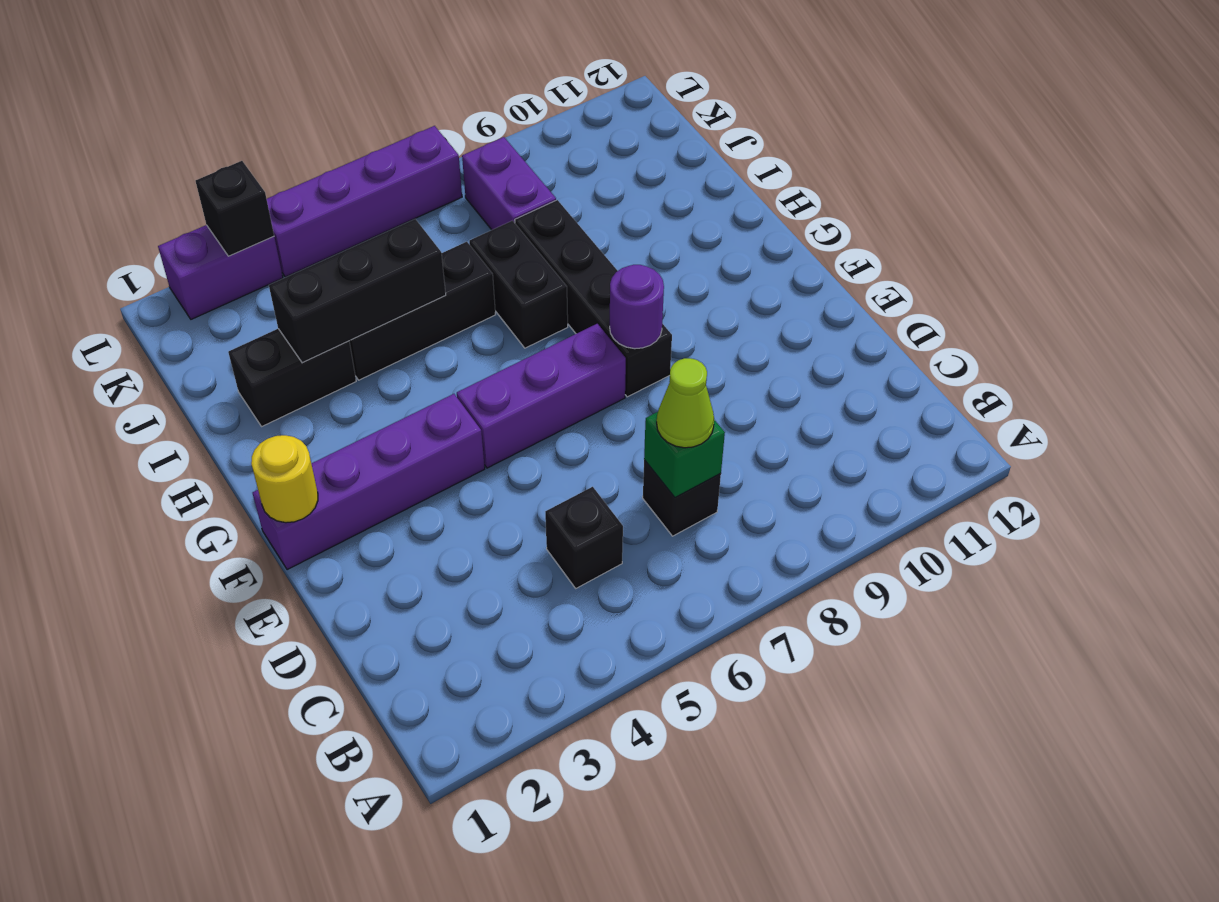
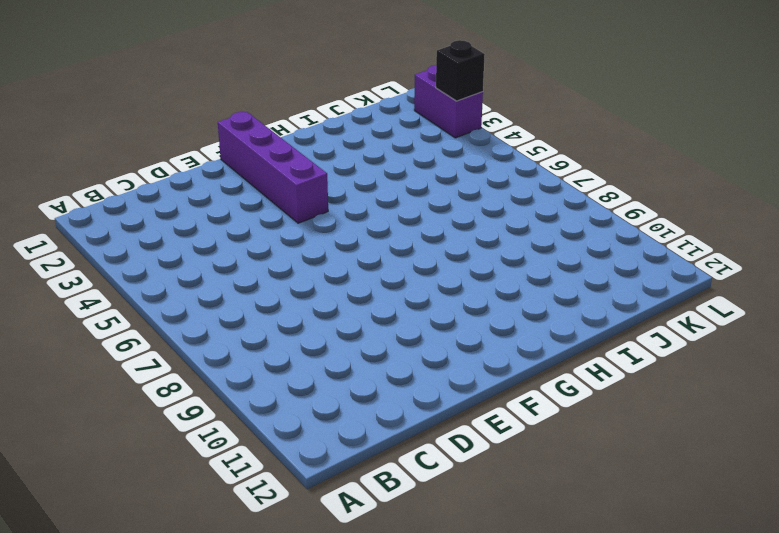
none -> black brick C5 level 1
none -> black brick C7 level 1
none -> purple brick F5:F7 level 1

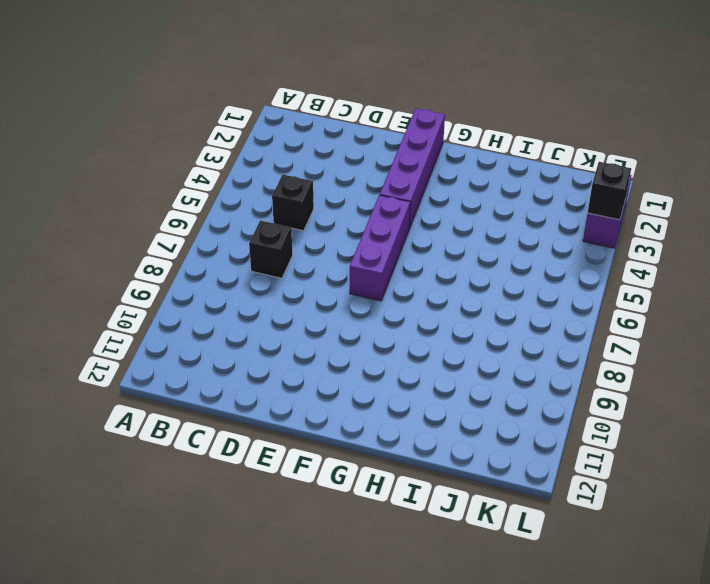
none -> black brick F8:I8 level 1
none -> black brick H7:I7 level 1
none -> black brick I2:I3 level 1

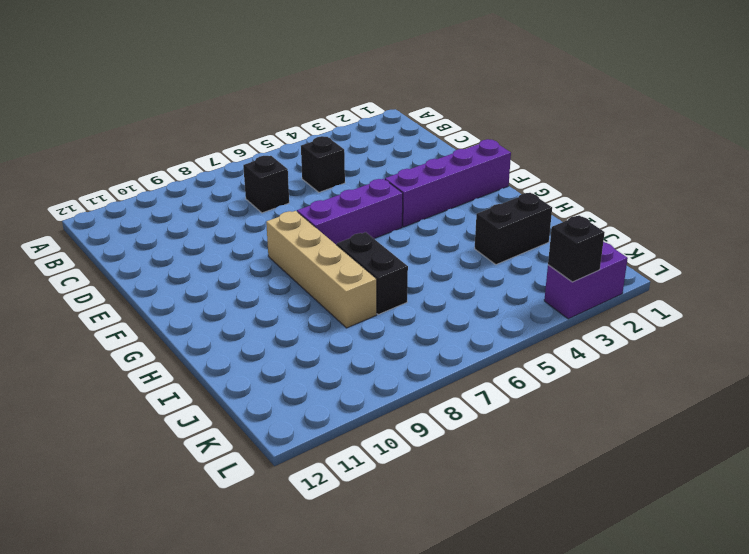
tan brick F8:I8 level 1 -> black brick F8:I8 level 1
none -> black brick I4:I6 level 1
none -> purple brick J8:K8 level 1
none -> purple brick L4:L7 level 1

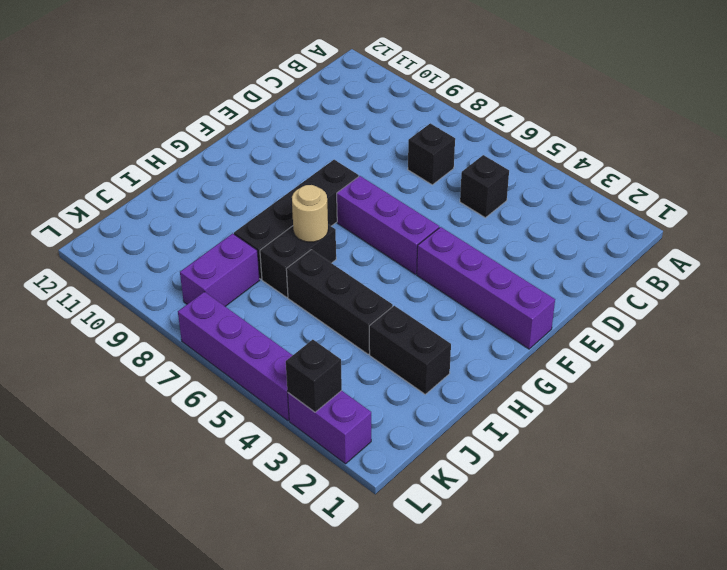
tan round brick H7 level 2 -> none
none -> green brick C7 level 2
none -> yellow round brick F1 level 2
none -> purple round brick F8 level 2

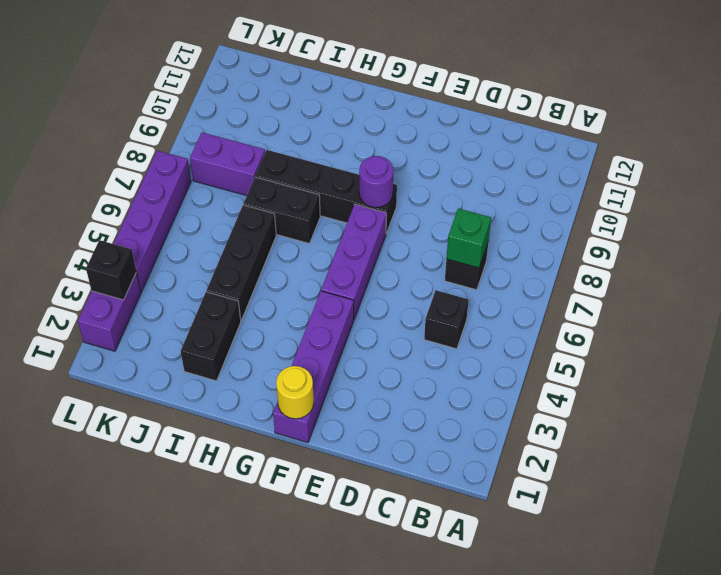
none -> black brick I3:I5 level 2
none -> lime cone C7 level 3

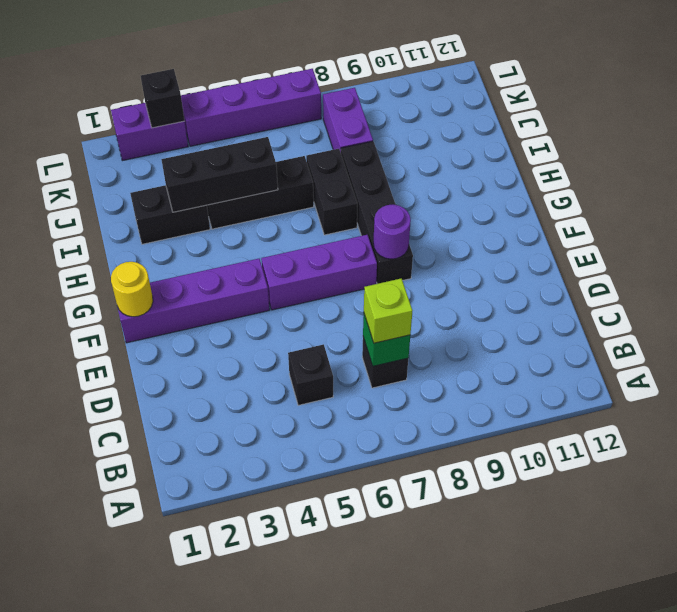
lime brick C7 level 3 -> lime cone C7 level 3

